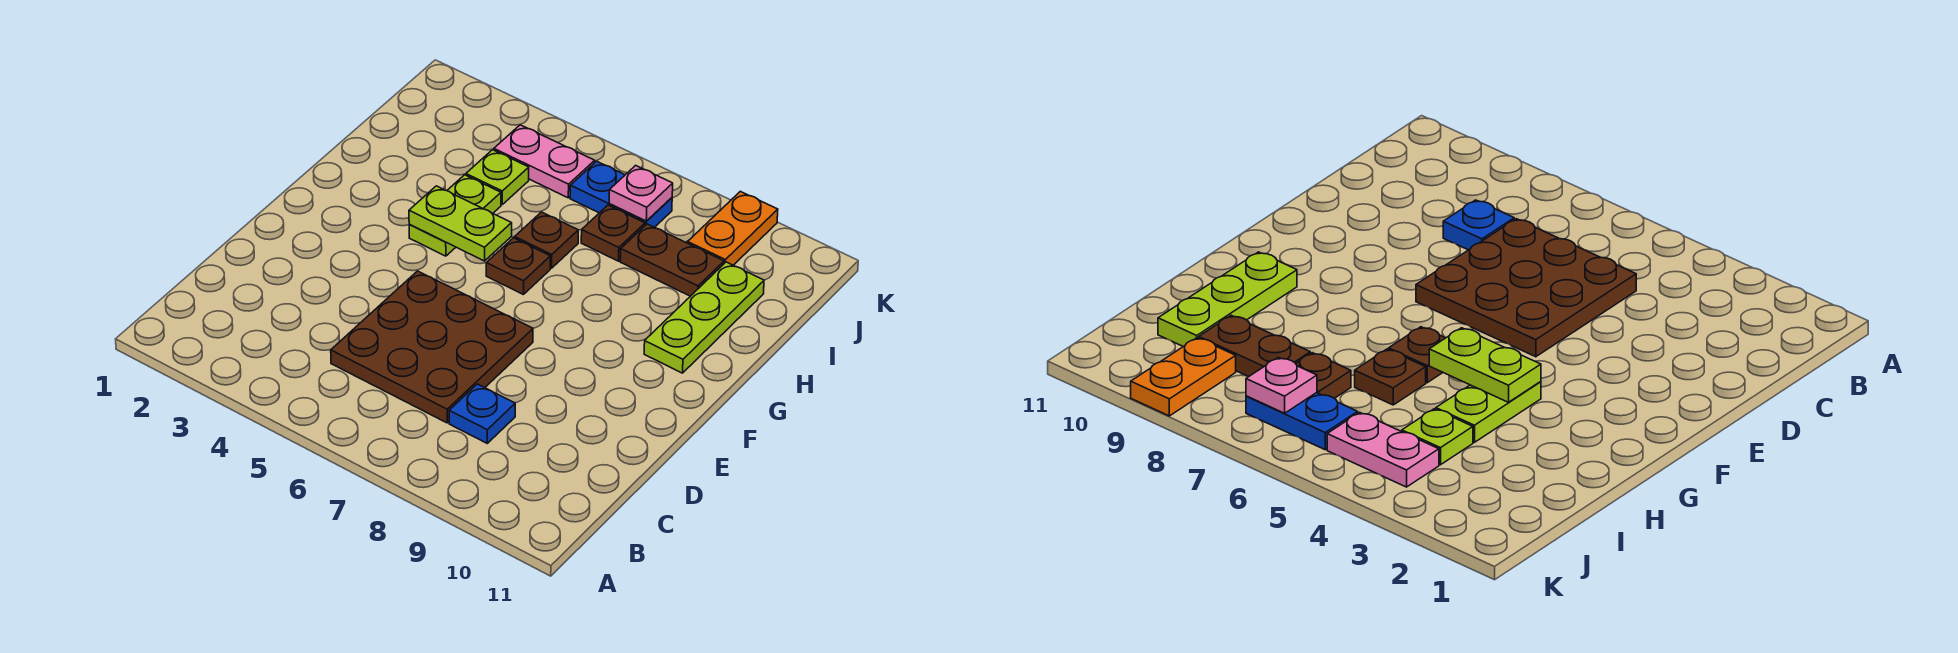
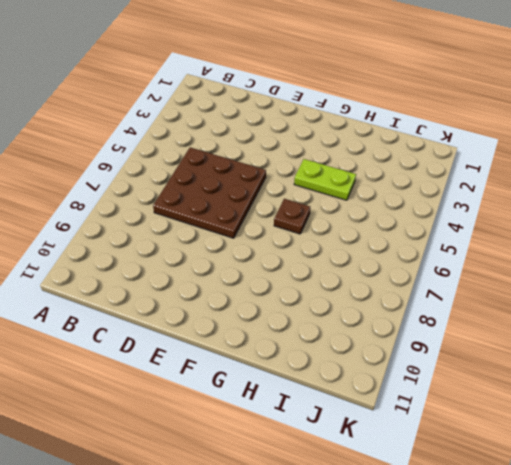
none -> blue plate C8 level 1
none -> lime plate G10:I10 level 1
none -> brown plate H6 level 1

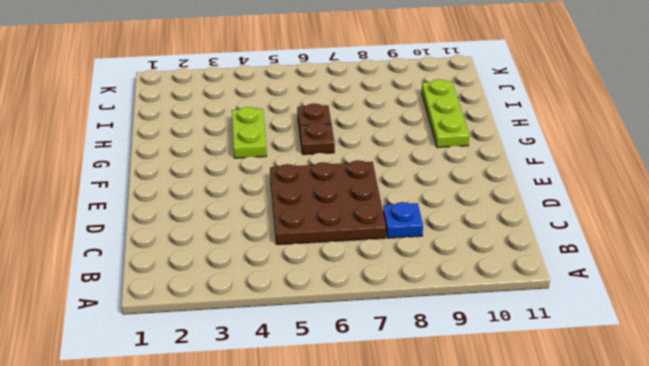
none -> lime plate I4 level 1
none -> brown plate I7 level 1
none -> brown plate I8:I9 level 1

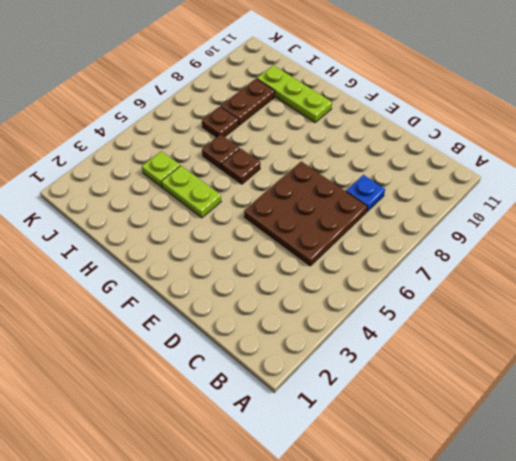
none -> pink plate J4:J5 level 1
none -> blue plate J6:J7 level 1
none -> orange plate J9:K9 level 1

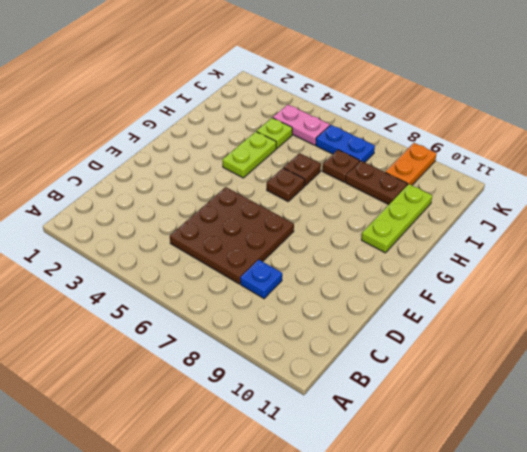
none -> lime plate G4:G5 level 2
none -> pink plate J7 level 2

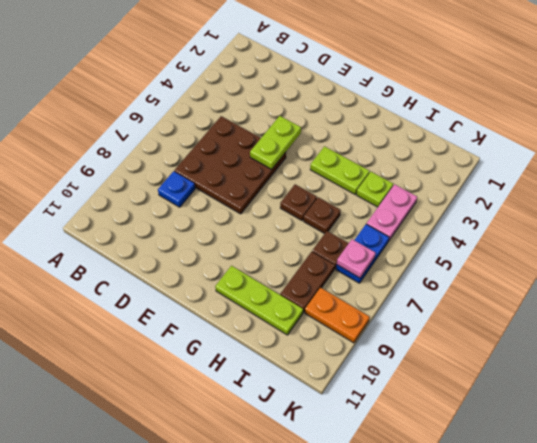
lime plate E4:E5 level 2 -> lime plate G4:G5 level 2

